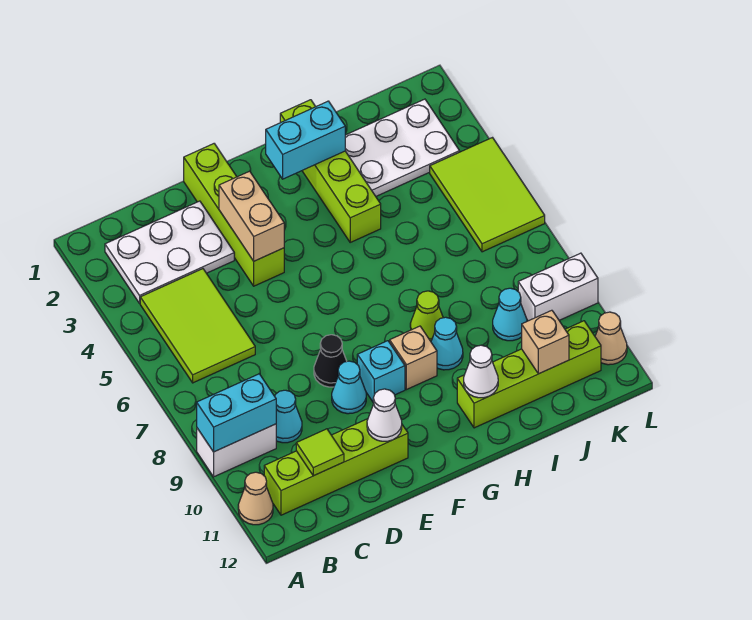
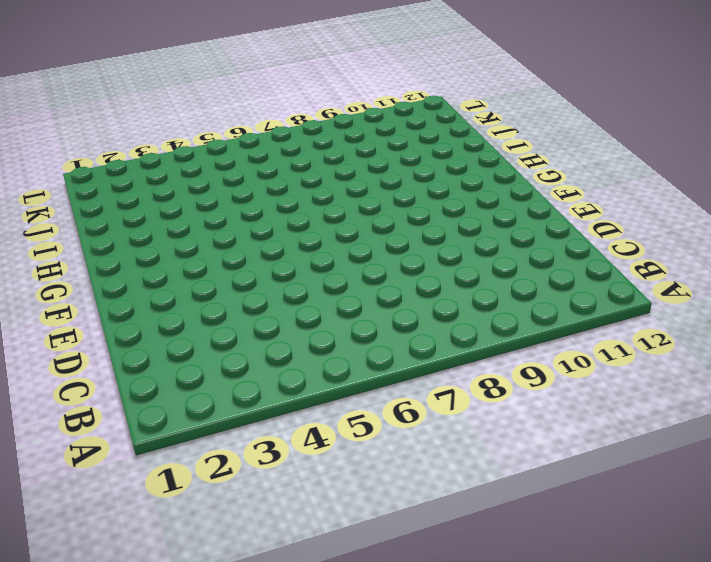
none -> white brick A9:B9 level 1
none -> tan cone A11 level 1
none -> white plate B2:D3 level 1

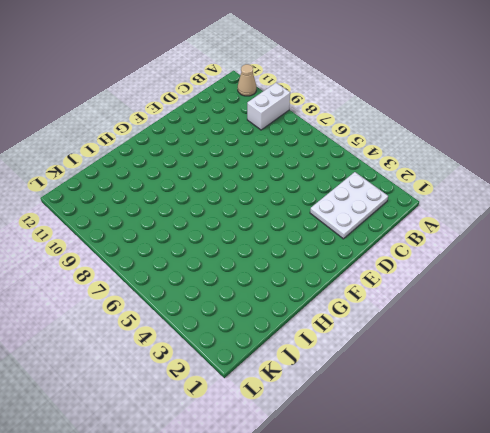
none -> lime tile B4:C6 level 1
none -> lime brick B11:E11 level 1
none -> cyan cone C9 level 1

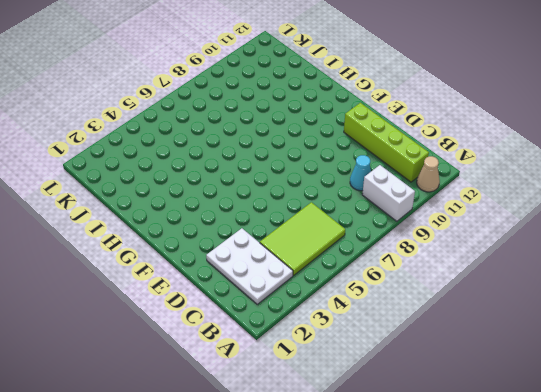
none -> lime brick E1:E4 level 1
none -> black cone E8 level 1
none -> cyan cone E9 level 1

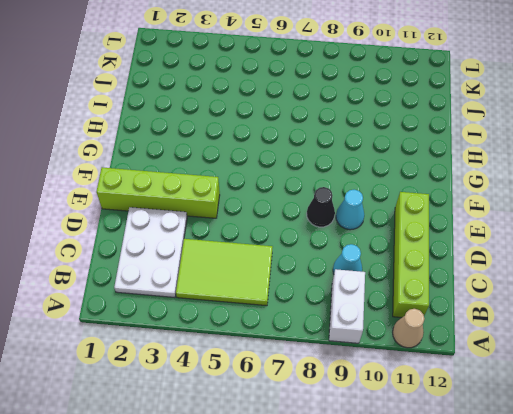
none -> cyan brick F9 level 1
none -> tan brick G9 level 1
none -> lime brick H1:H4 level 1

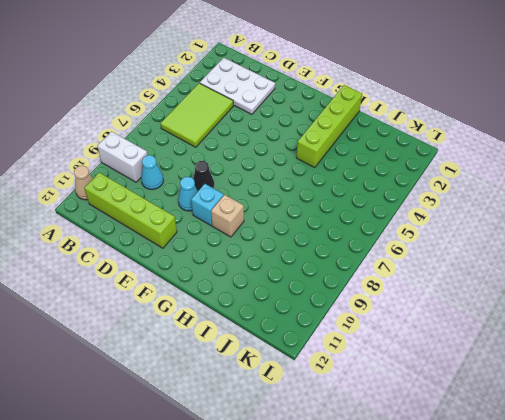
none -> lime brick E1:E4 level 1
none -> lime cone H8 level 1
none -> cyan cone H9 level 1

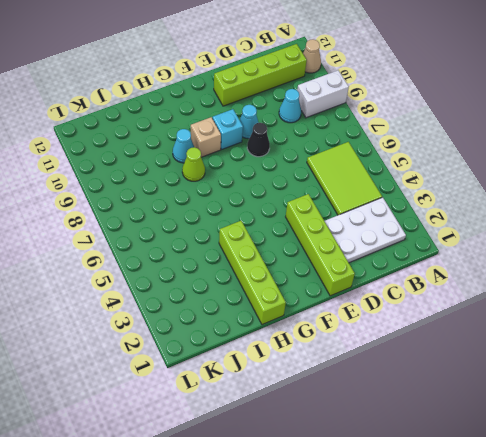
none -> lime brick H11:K11 level 1
none -> white plate I2:K3 level 1
none -> cyan cone J9 level 1

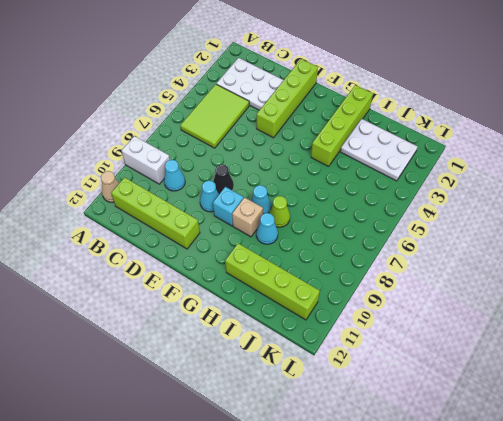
cyan cone G8 level 1 -> cyan cone J9 level 1
none -> lime tile K4:L6 level 1
none -> white brick K9:L9 level 1
none -> tan cone L11 level 1

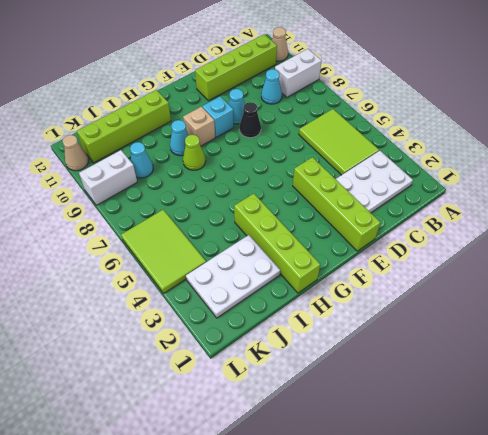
none -> cyan brick A9:B9 level 2
none -> lime tile C11 level 2
none -> tan brick E3:E4 level 2

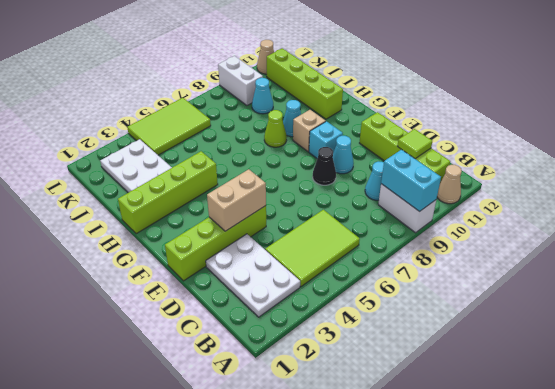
none -> white cone E11 level 2
none -> cyan brick G2:H2 level 2
none -> white cone H11 level 2

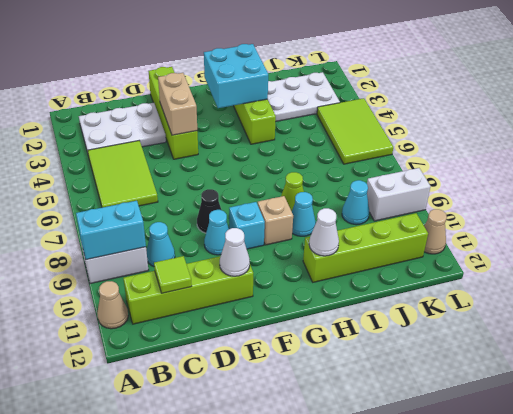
cyan brick G2:H3 level 2 -> cyan brick G2:H2 level 2
none -> tan brick J11 level 2

